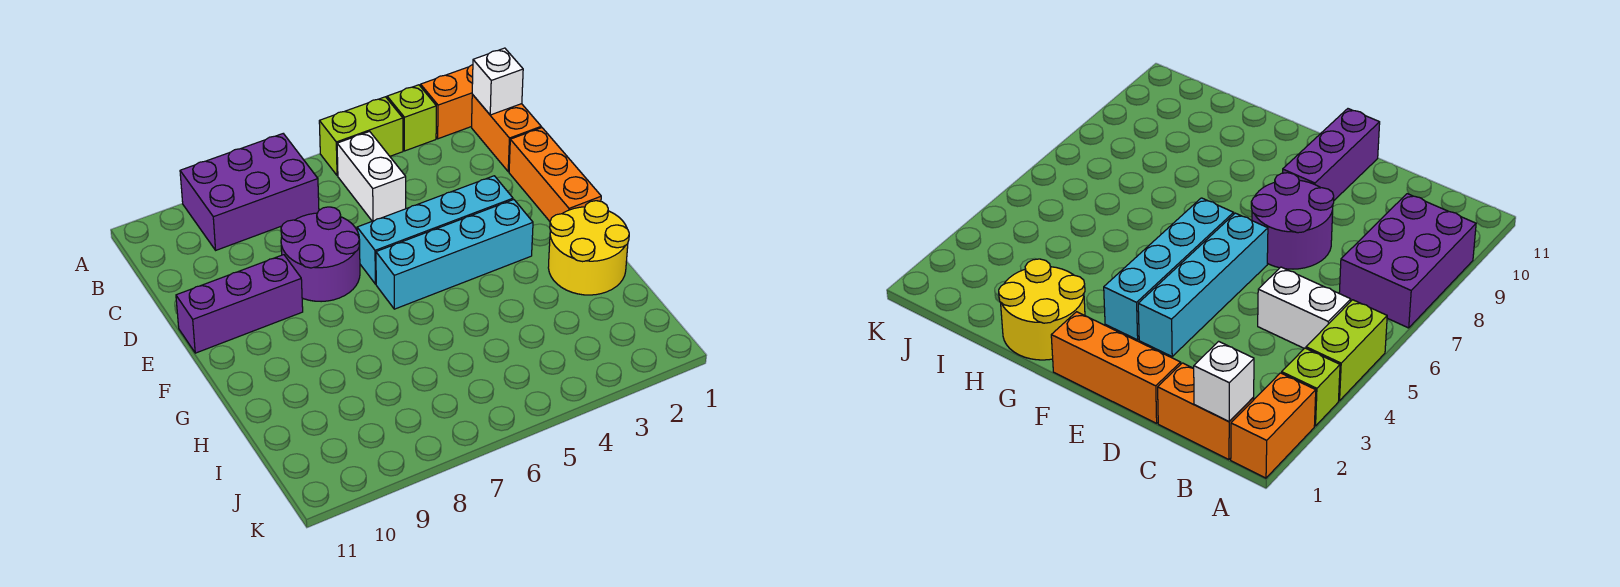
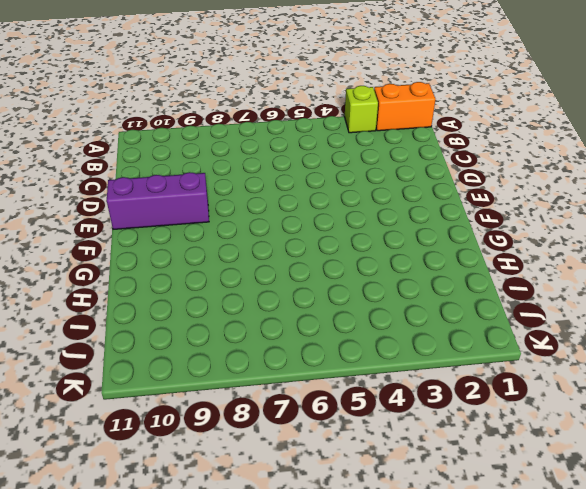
none -> lime brick A4:A5 level 1
none -> purple brick A7:B9 level 1
none -> orange brick B1:C1 level 1

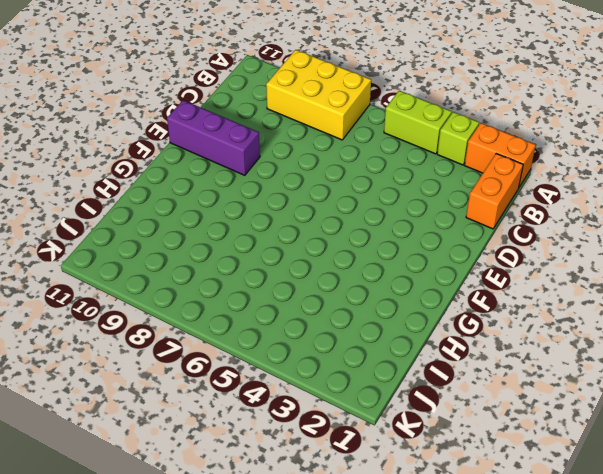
yellow brick A7:B9 level 1 -> purple brick A7:B9 level 1
none -> white brick B5:C5 level 1
none -> orange brick D1:F1 level 1
none -> purple round brick D7:E8 level 1

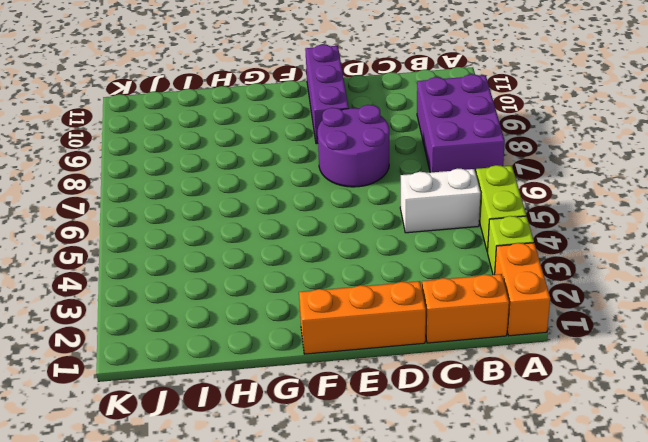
none -> cyan brick E3:E6 level 1
none -> cyan brick F3:F6 level 1
none -> yellow round brick G1:H2 level 1

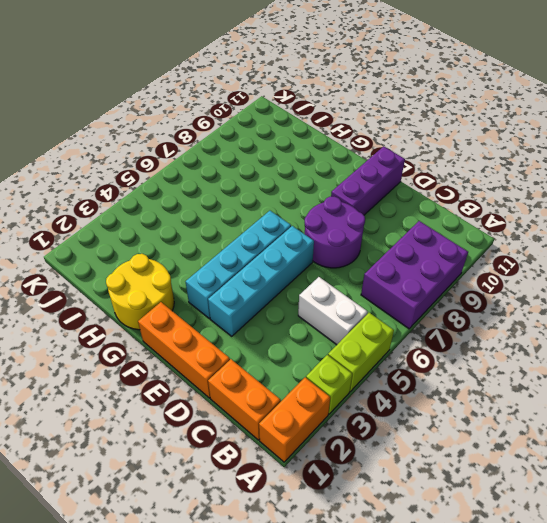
none -> white brick B1 level 2

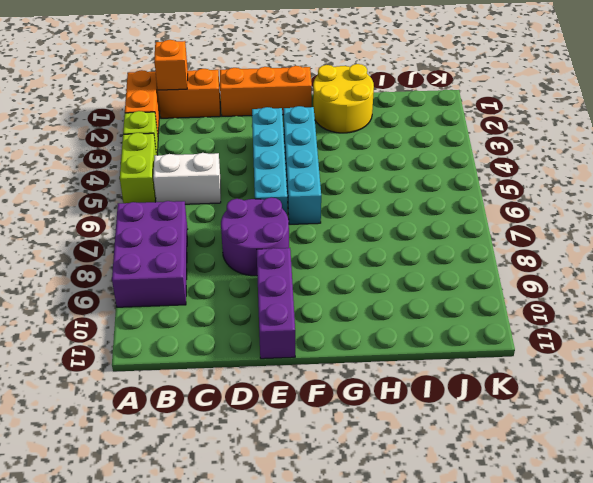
orange brick B1 level 2 -> white brick B1 level 2

